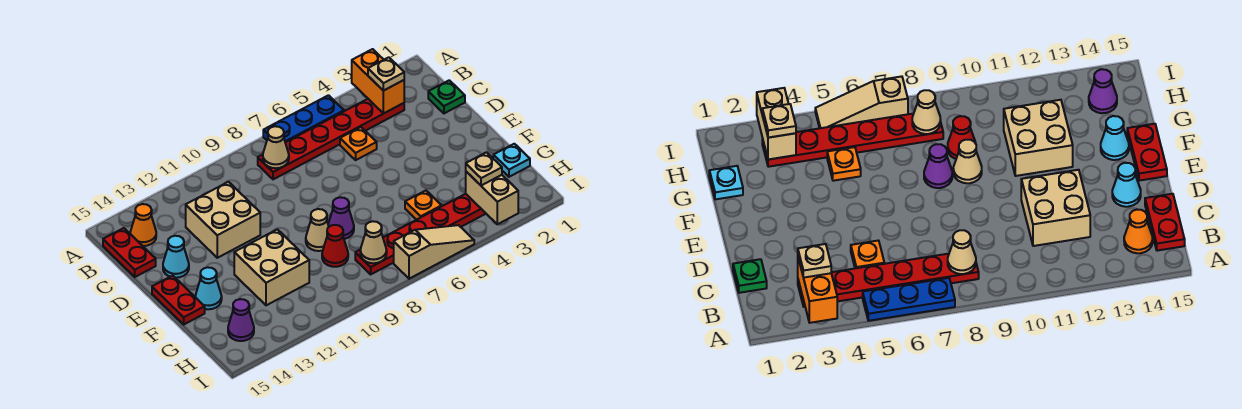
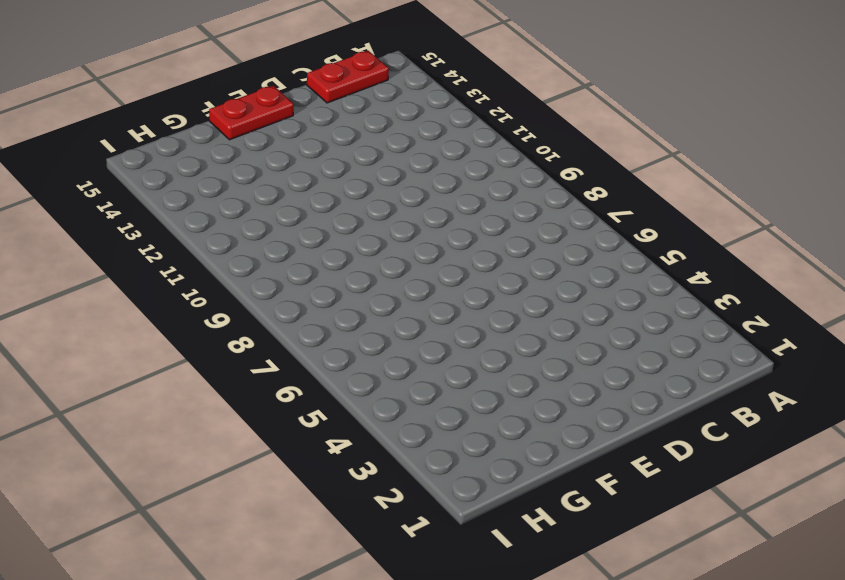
none -> blue plate A5:A7 level 1
none -> red plate B3:B8 level 1
none -> orange cone B14 level 1

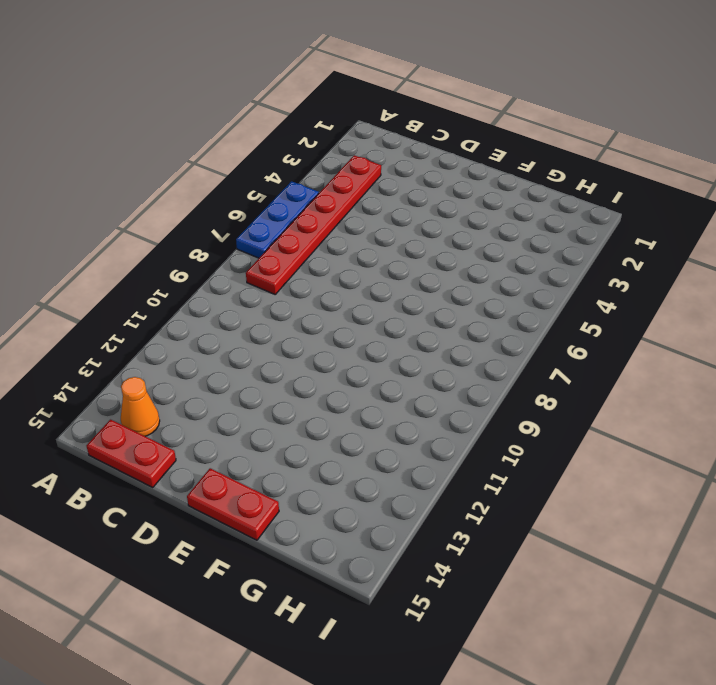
none -> green plate C1 level 1
none -> orange plate C5 level 1
none -> tan brick C11:D12 level 1

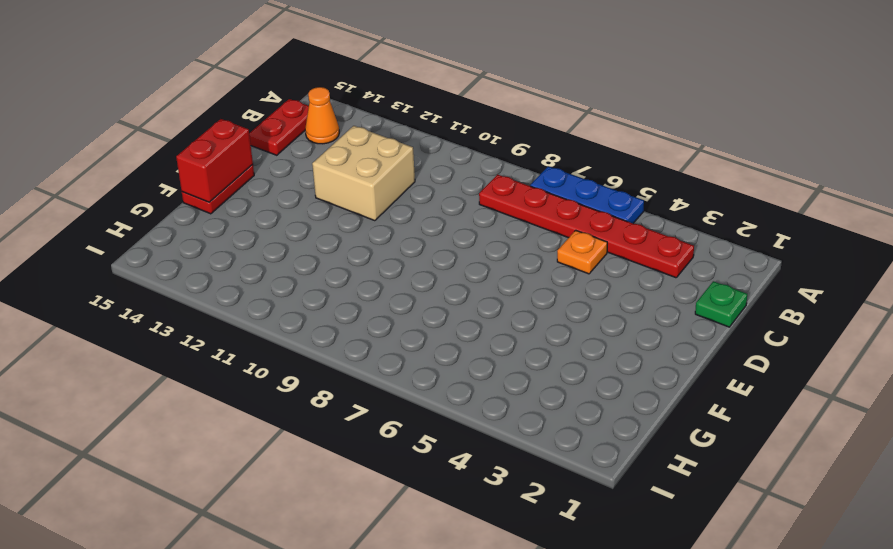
red brick E15:F15 level 2 -> none
none -> cyan cone D14 level 1
none -> purple cone F8 level 1
none -> tan cone F9 level 1

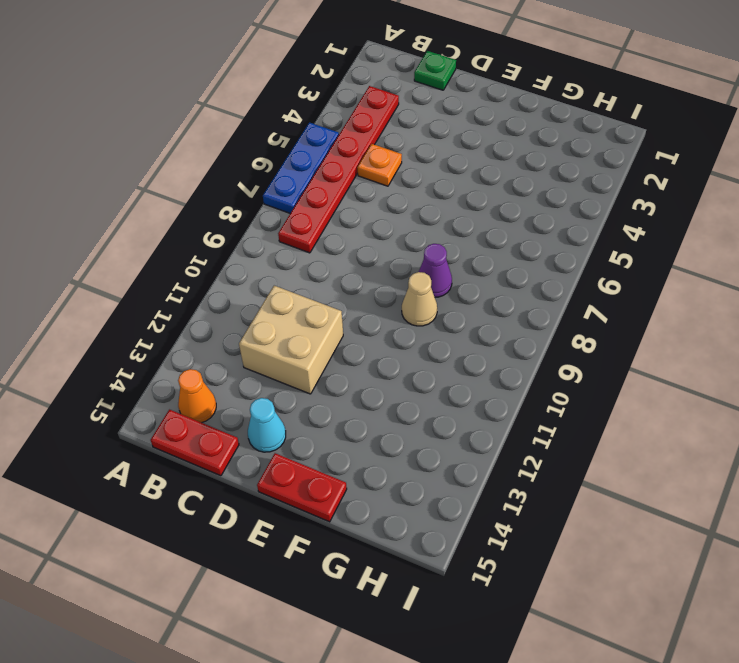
none -> tan brick F11:G12 level 1
none -> cyan cone F14 level 1
none -> cyan plate G1 level 1

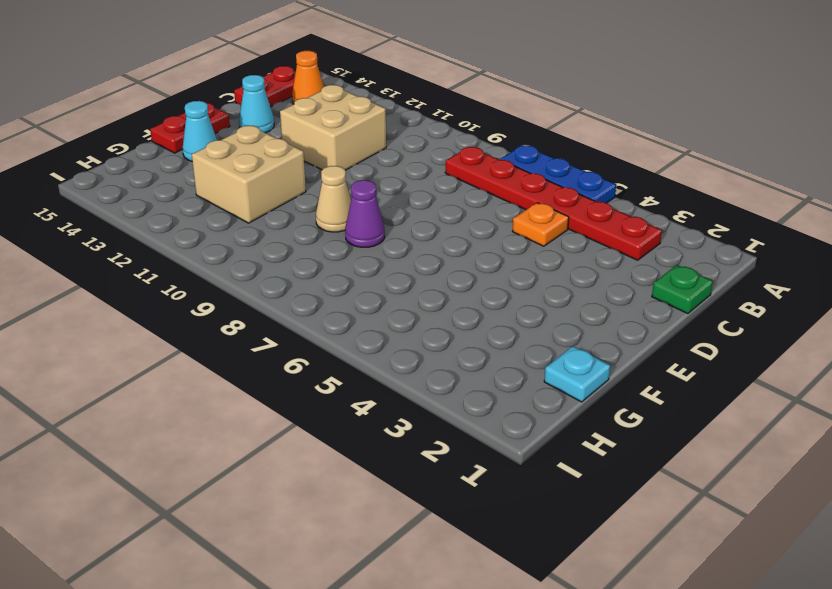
none -> orange plate G5 level 1
none -> red cone G9 level 1
none -> red plate H3:H8 level 1

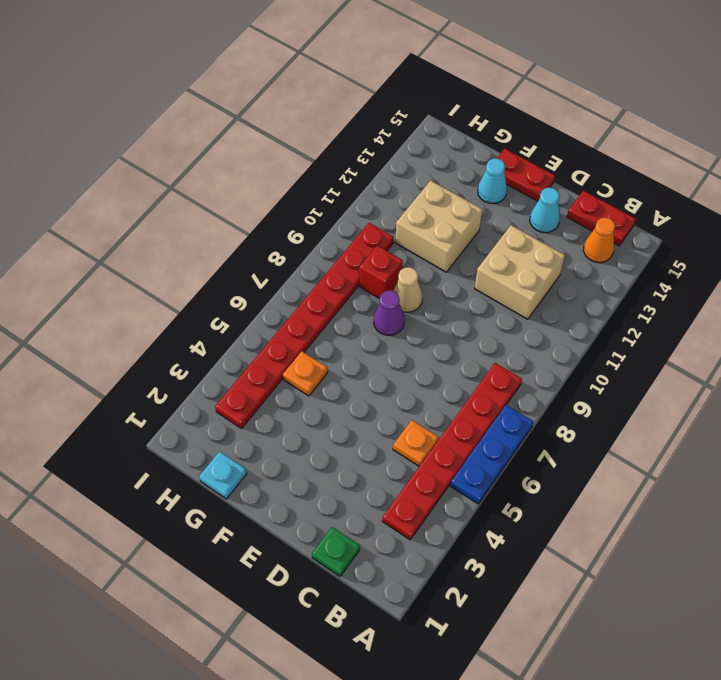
red brick G9 level 1 -> red cone G9 level 1
red plate H3:H10 level 1 -> red plate H3:H8 level 1
none -> purple cone H14 level 1
none -> tan slope I5:I7 level 1 top 7
none -> orange brick A3:B3 level 2

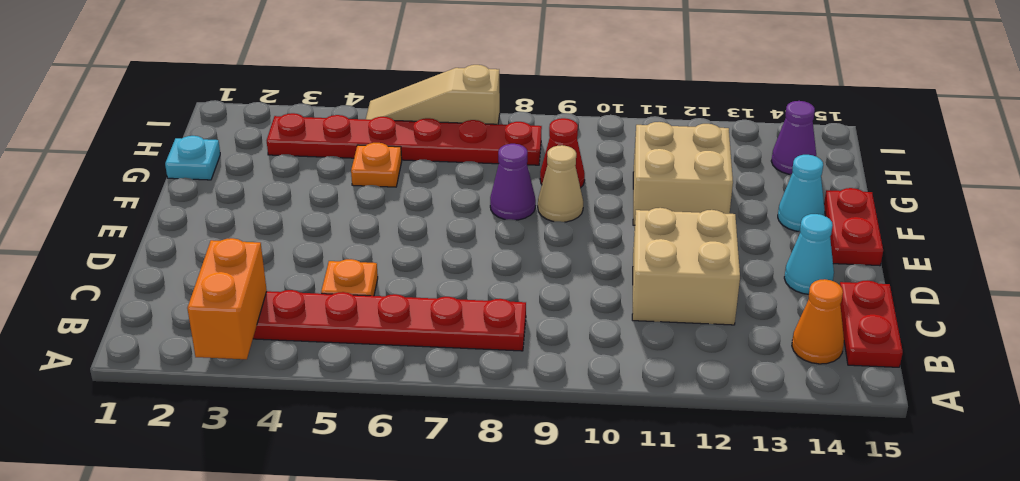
none -> blue plate A5:A7 level 1
none -> green plate C1 level 1
none -> tan cone B8 level 2

